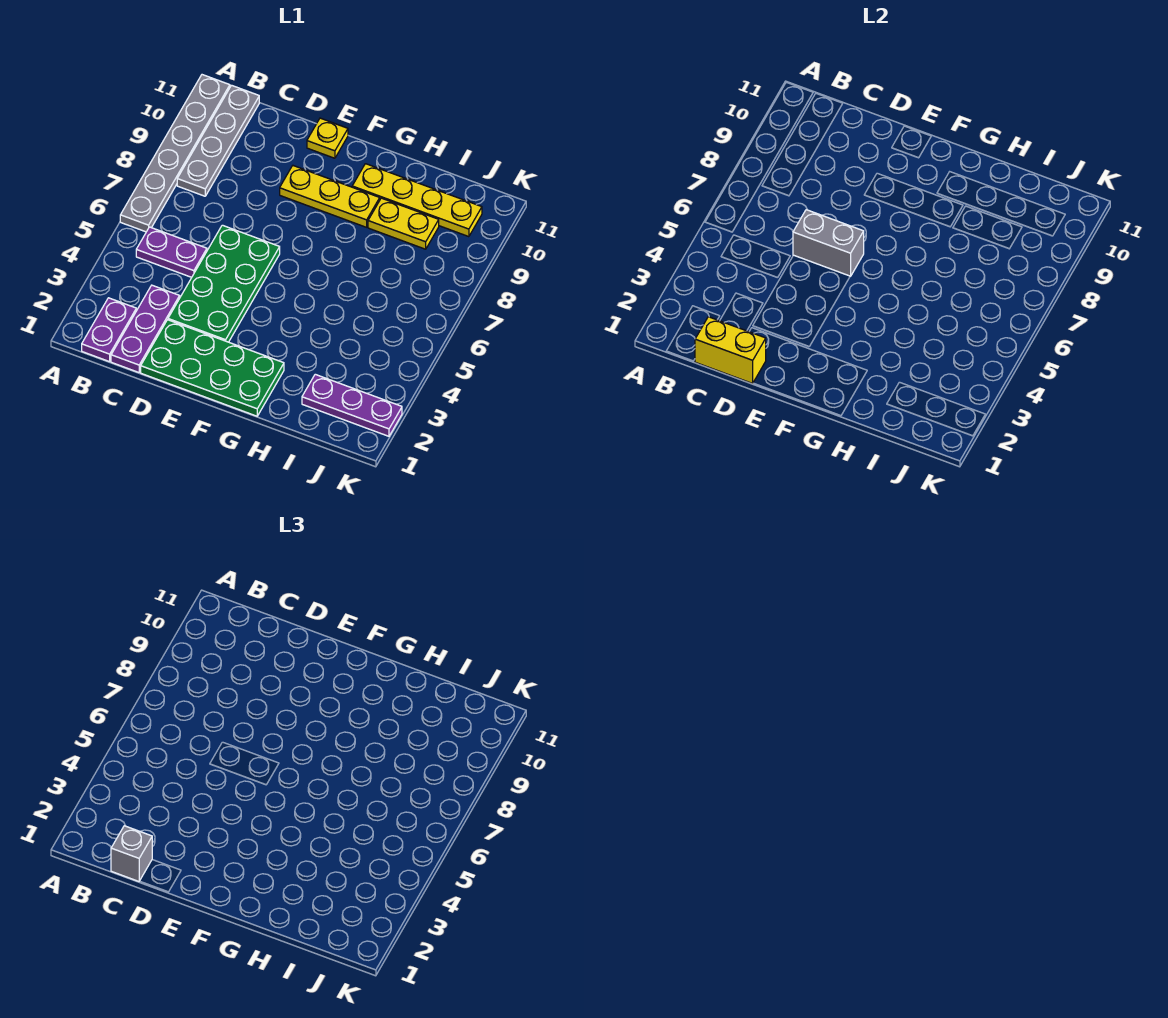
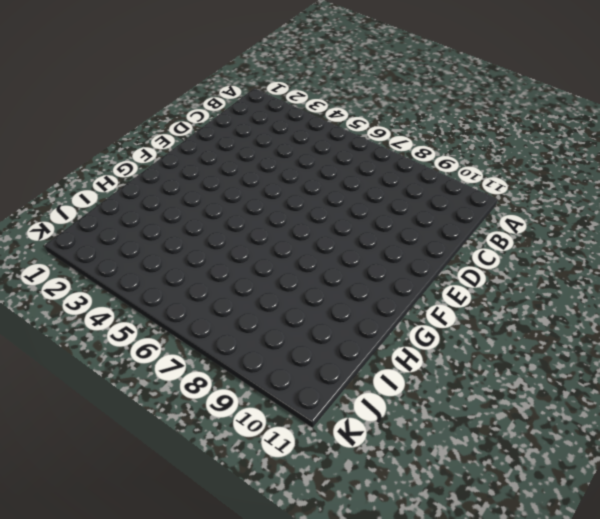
none -> grey plate A6:A11 level 1
none -> purple plate B1:B2 level 1
none -> purple plate B5:C5 level 1

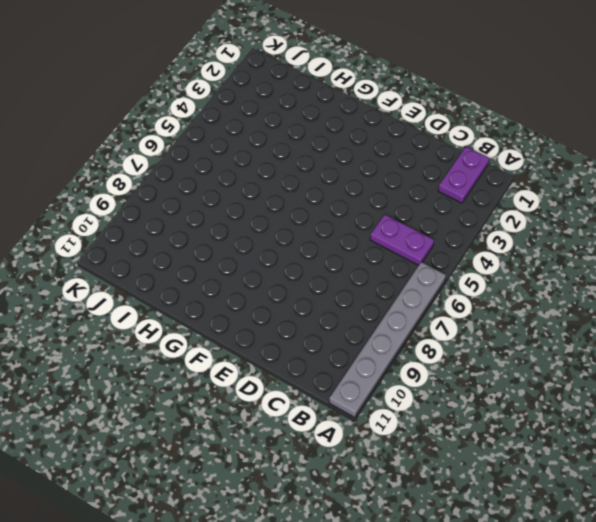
none -> grey plate B8:B11 level 1
none -> purple plate C1:C3 level 1
none -> green plate D1:G2 level 1

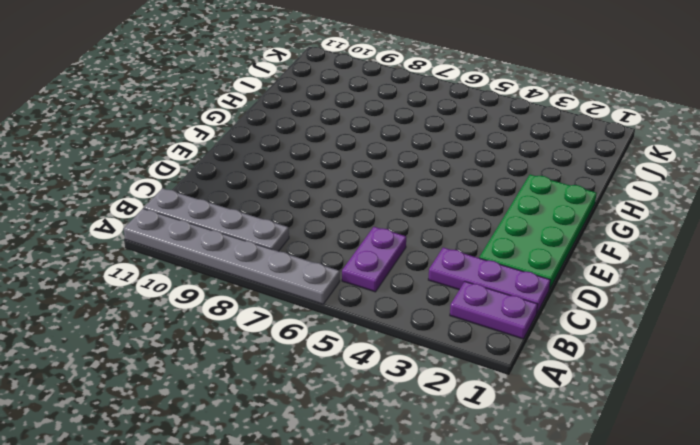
none -> green plate D3:E6 level 1
none -> yellow plate E9:G9 level 1
none -> yellow plate E11 level 1

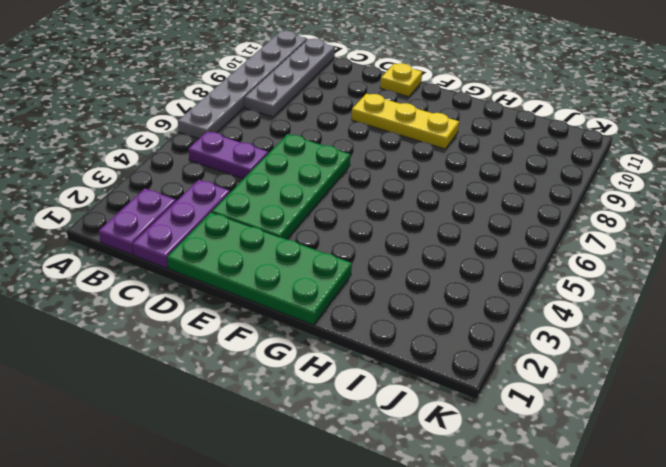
none -> yellow plate G10:J10 level 1
none -> yellow plate H9:I9 level 1
none -> purple plate I2:K2 level 1

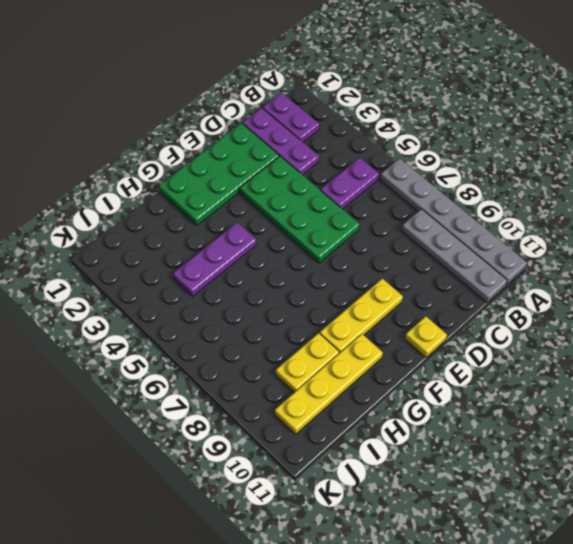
purple plate G4:I4 level 1 -> purple plate I2:K2 level 1
none -> yellow brick C1:D1 level 2
none -> grey brick D6:E6 level 2
none -> grey brick C1 level 3

